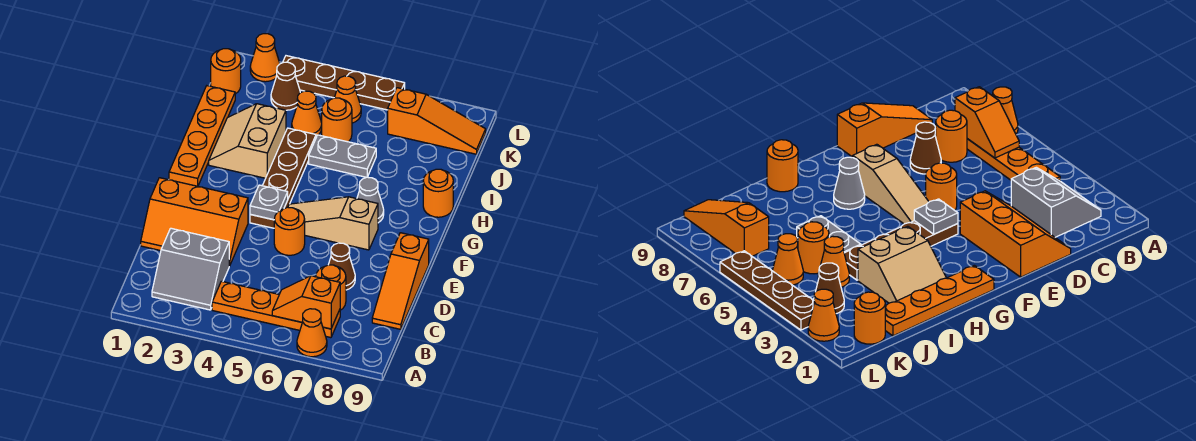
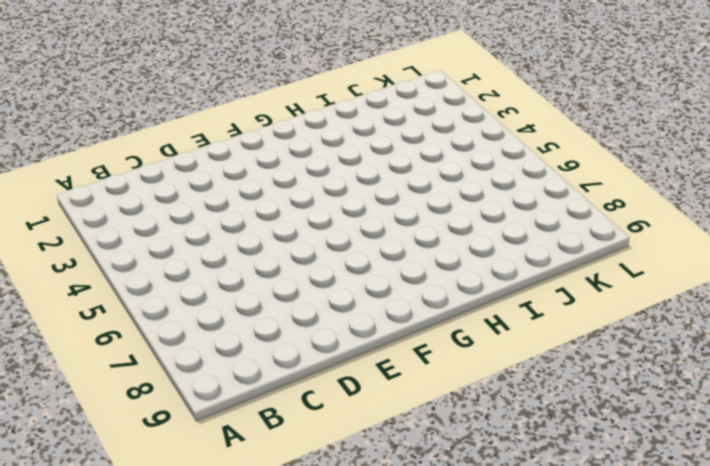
none -> orange cone A7 level 1
none -> grey slope B2:C3 level 1 top C
none -> orange plate B4:B7 level 1

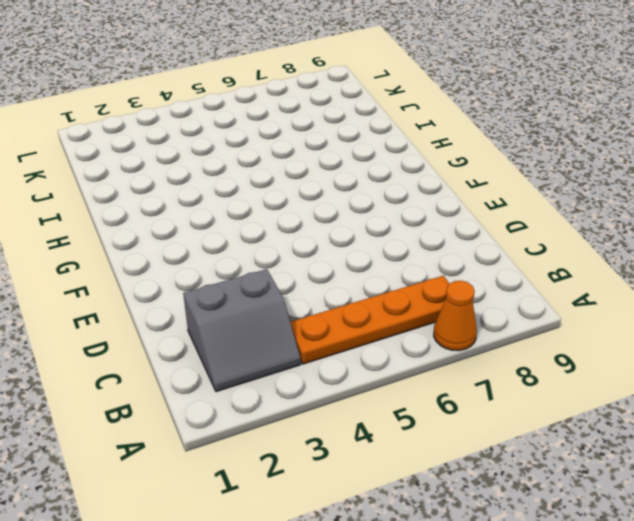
none -> orange round brick C7 level 1
none -> orange slope C9:E9 level 1 top E
none -> orange slope D1:E3 level 1 top E

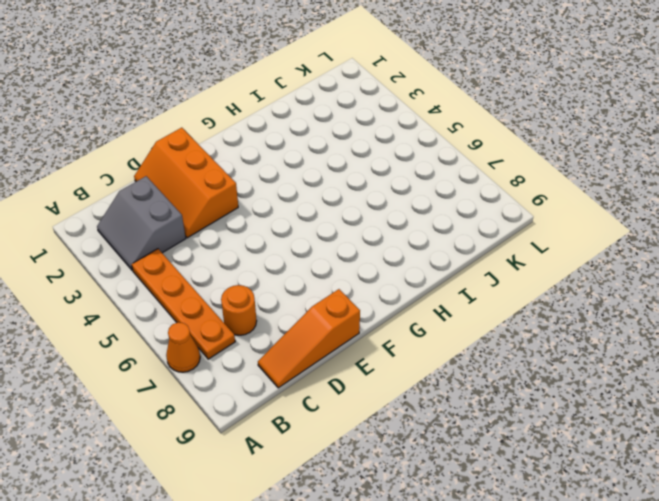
none -> brown cone D7 level 1
none -> orange round brick E5 level 1
none -> brown plate F4:I4 level 1

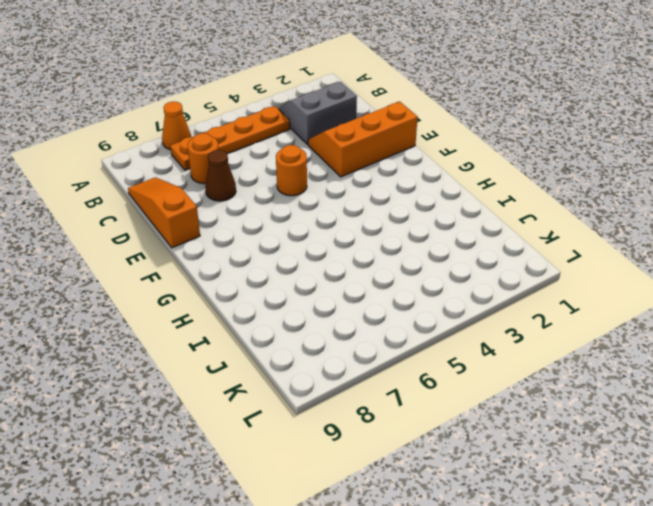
none -> brown plate F4:I4 level 1
none -> tan slope F5:F7 level 1 top 7
none -> orange plate G1:J1 level 1

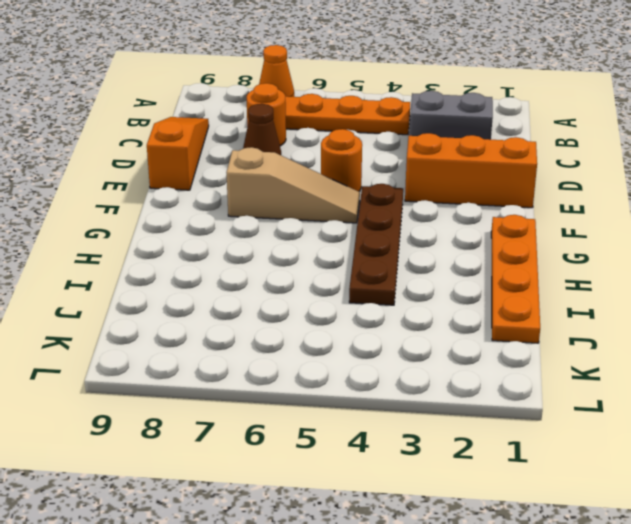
none -> grey cone G7 level 1
none -> tan slope H2:I3 level 1 top 3
none -> orange round brick H9 level 1

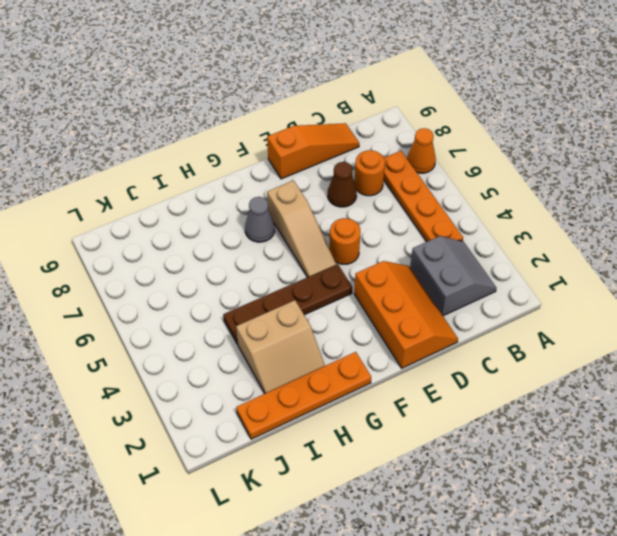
none -> orange round brick H9 level 1
none -> grey plate I5:I6 level 1
none -> orange cone J4 level 1

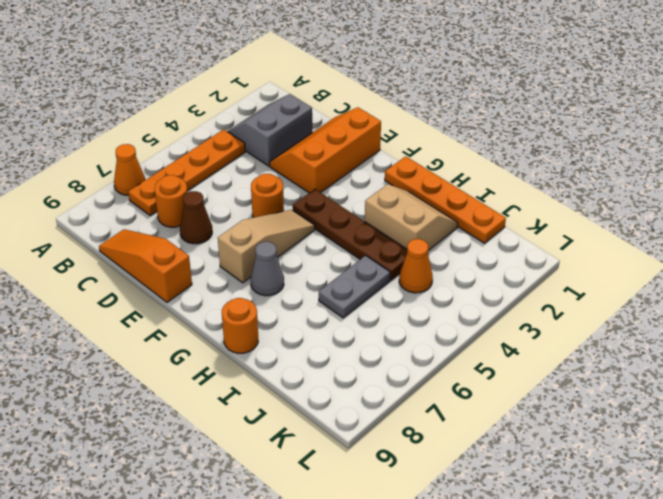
none -> orange round brick J5 level 1
none -> orange round brick K1 level 1
none -> brown cone K3 level 1

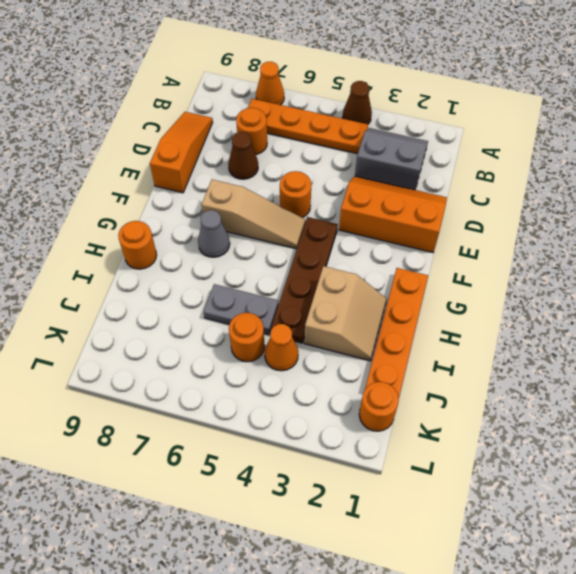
brown cone A4 level 1 -> brown cone K3 level 1
none -> orange cone K5 level 1
none -> orange slope K7:K9 level 1 top 7
none -> orange cone L2 level 1

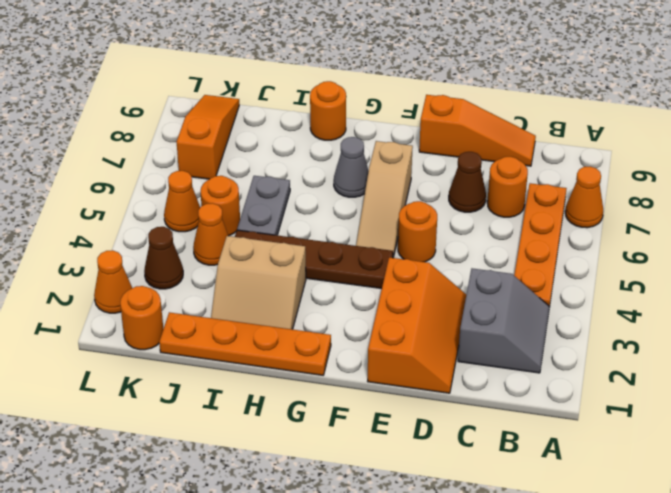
none -> brown plate L3:L6 level 1
none -> orange slope B6:B7 level 2 top 7
none -> grey plate F4 level 2

